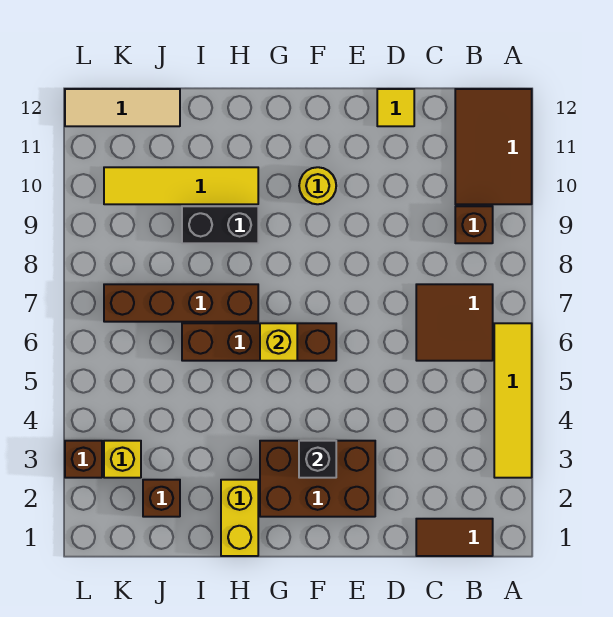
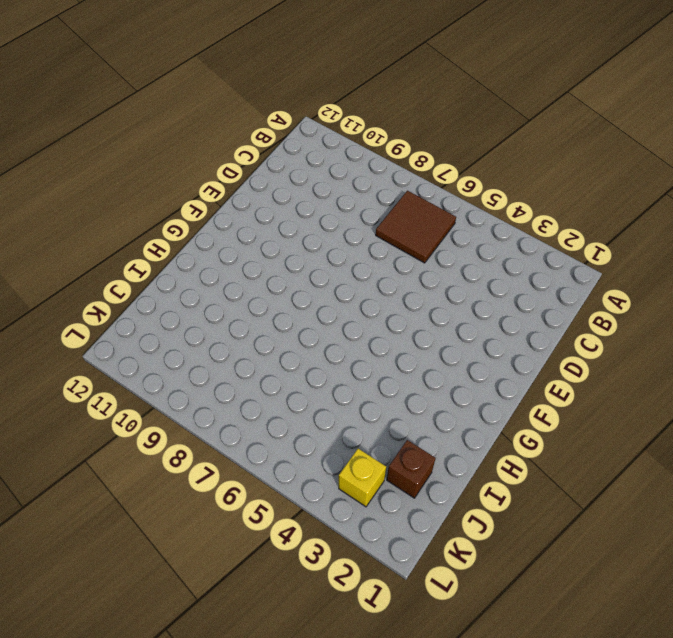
none -> yellow tile A3:A6 level 1
none -> brown tile A10:B12 level 1
none -> brown tile B1:C1 level 1

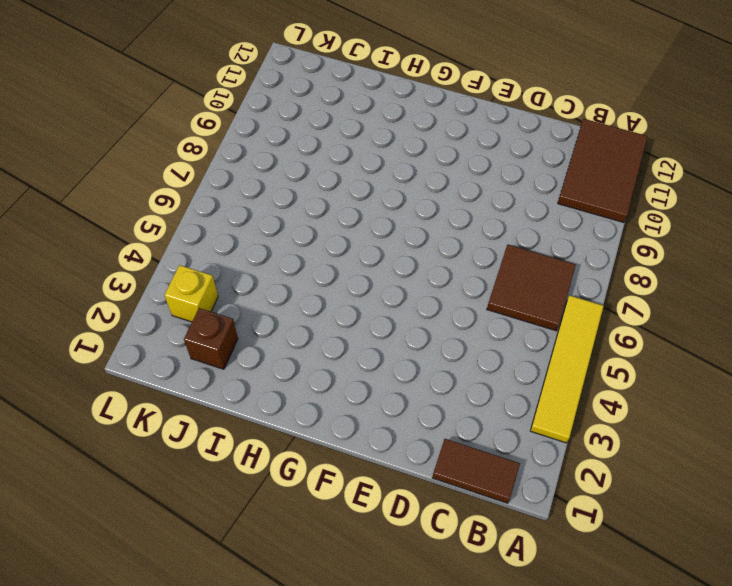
none -> brown brick B9 level 1
none -> yellow tile D12 level 1
none -> brown brick E2:G3 level 1

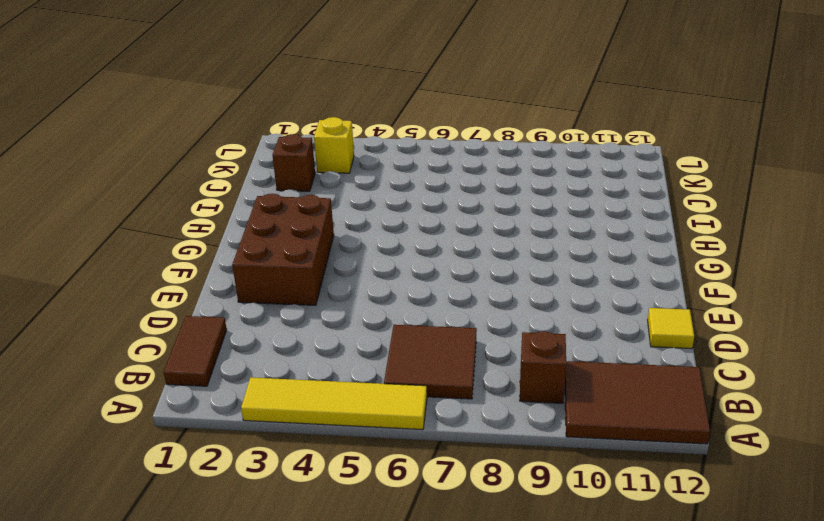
none -> brown brick F6:I6 level 1
none -> yellow round brick F10 level 1
none -> yellow brick H1:H2 level 1

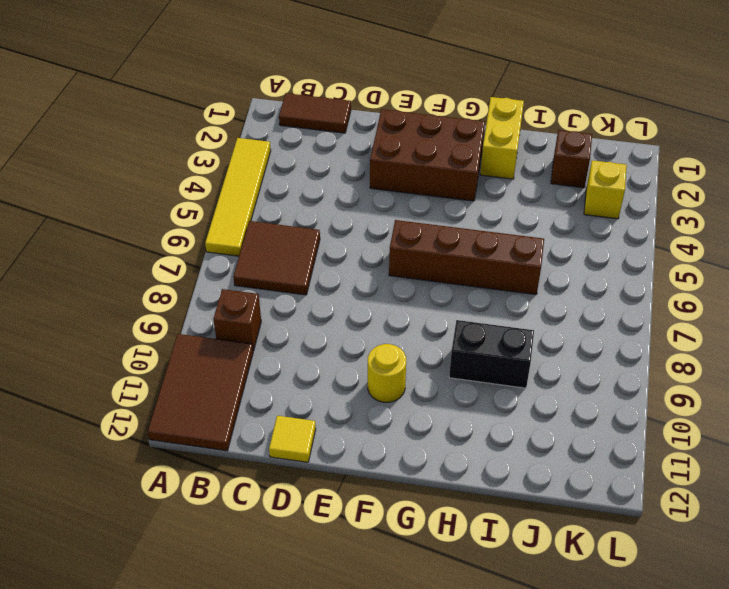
none -> brown brick H7:K7 level 1
none -> yellow tile H10:K10 level 1
none -> tan tile J12:L12 level 1

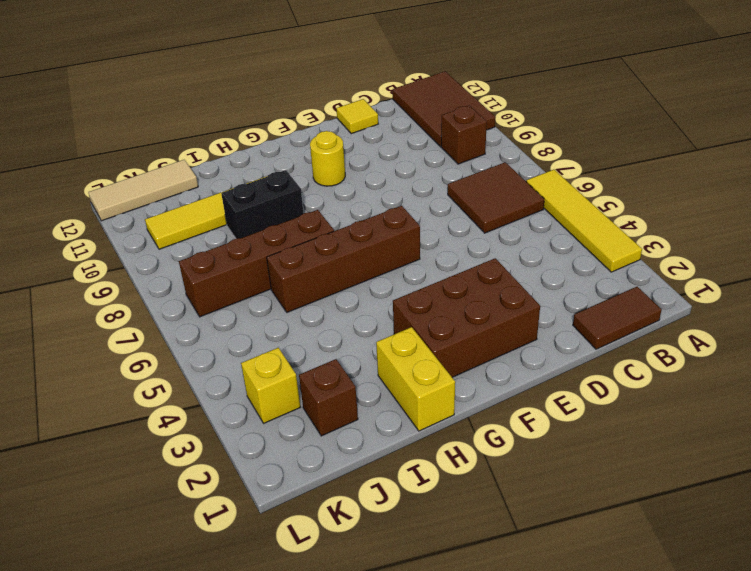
none -> brown brick L3 level 1
none -> black brick F3 level 2
none -> yellow brick G6 level 2

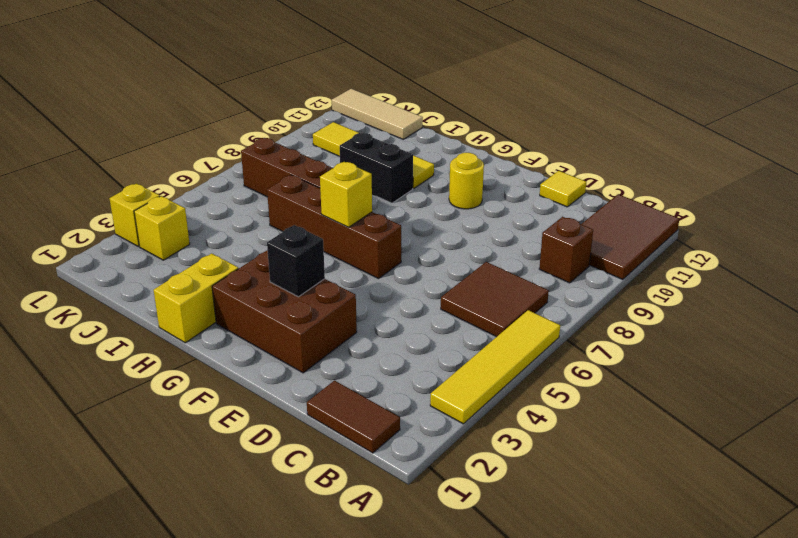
yellow brick L3 level 1 -> brown brick L3 level 1
none -> brown brick J2 level 1

